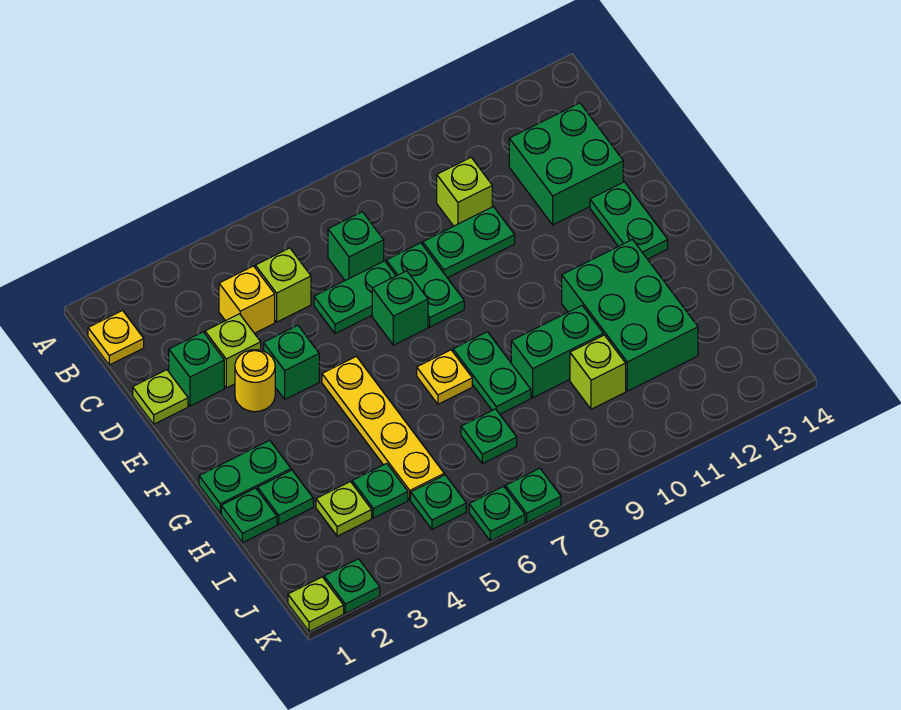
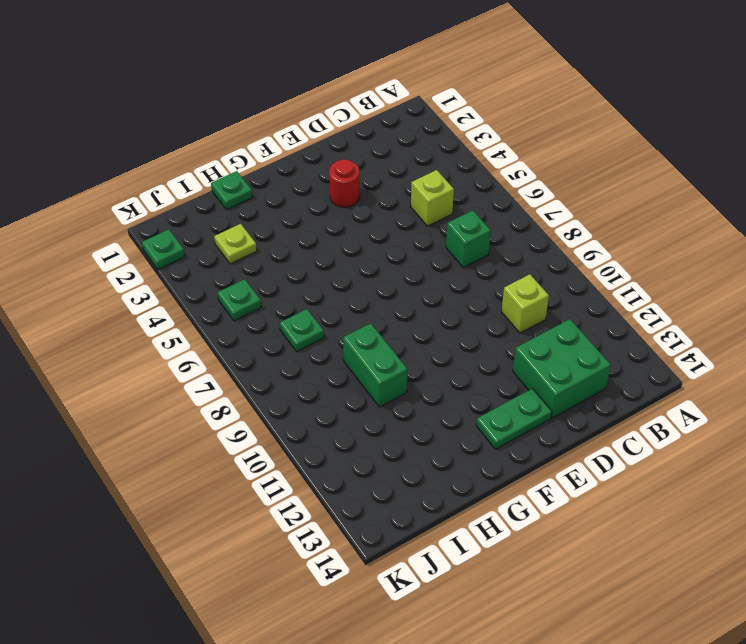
red round brick E3 level 1 -> yellow round brick E3 level 1
none -> yellow plate B1 level 1
none -> yellow brick C4 level 1
none -> lime plate D1 level 1
none -> green brick D2 level 1

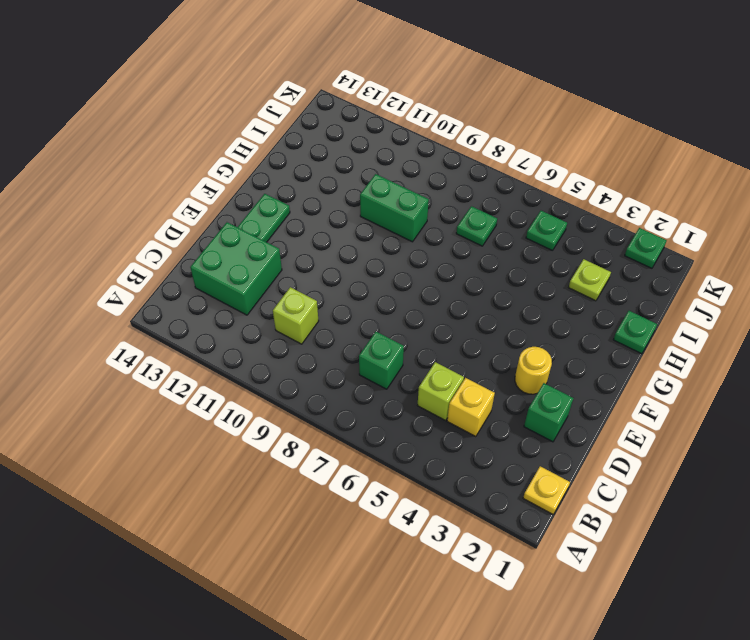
none -> lime plate D1 level 1
none -> lime brick D3 level 1
none -> green plate D6:D7 level 1
none -> green plate D8:E8 level 1

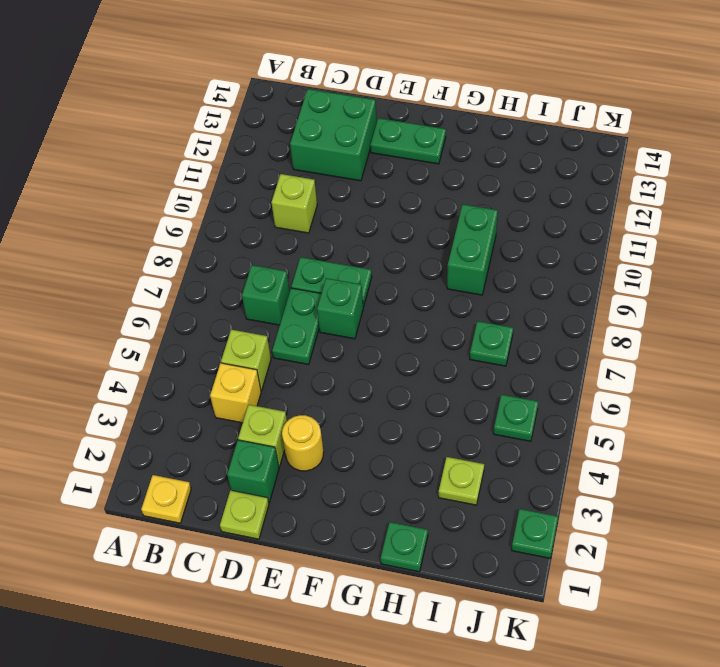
none -> green plate D9:D10 level 1
none -> green brick E4 level 1
none -> yellow plate F5:I5 level 1
none -> green plate G1:G2 level 1

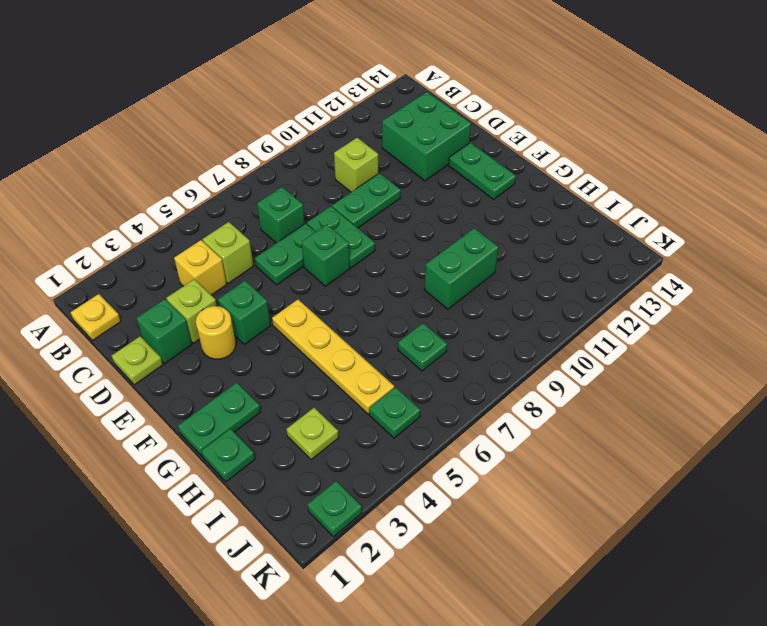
none -> yellow plate G7 level 1
none -> green plate G8:H8 level 1
none -> green brick G11:I12 level 1
none -> green plate H2 level 1

